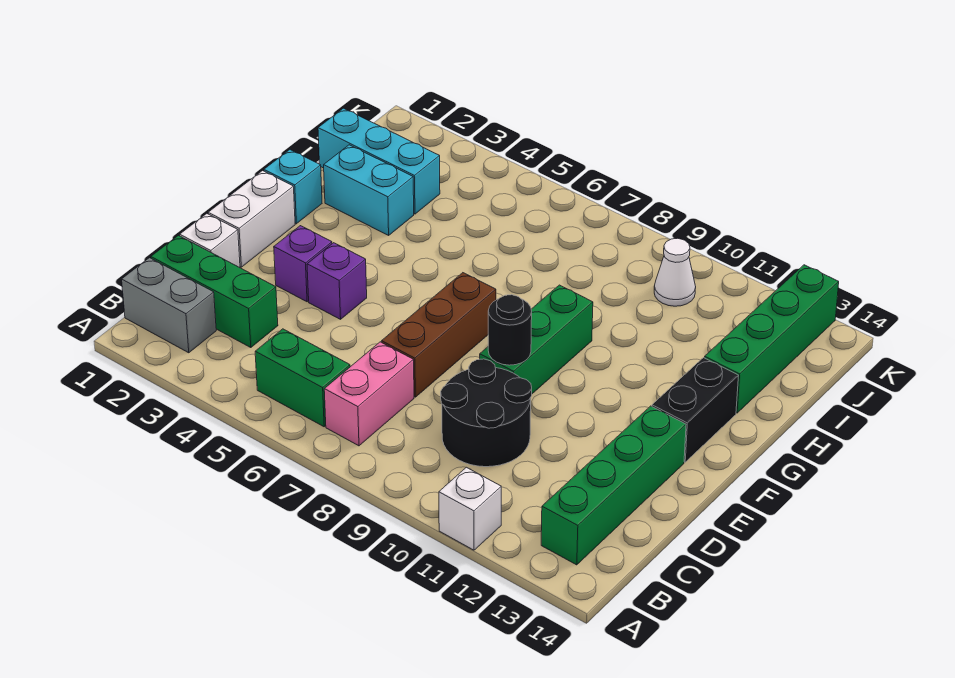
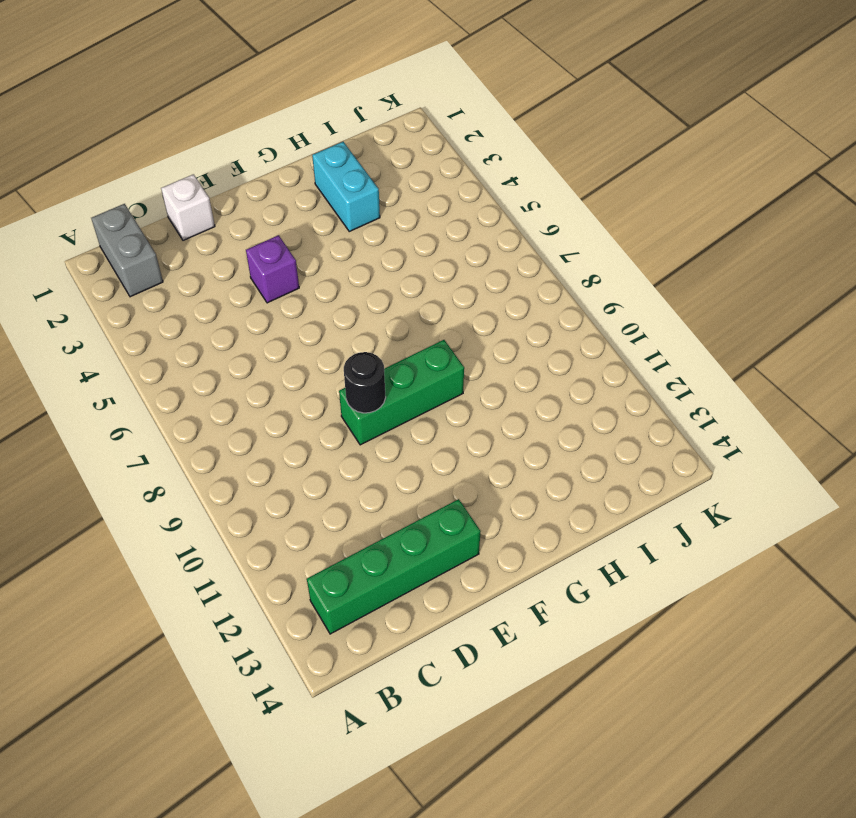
none -> white brick A11 level 1
none -> green brick B5:B6 level 1
none -> pink brick B7:C7 level 1

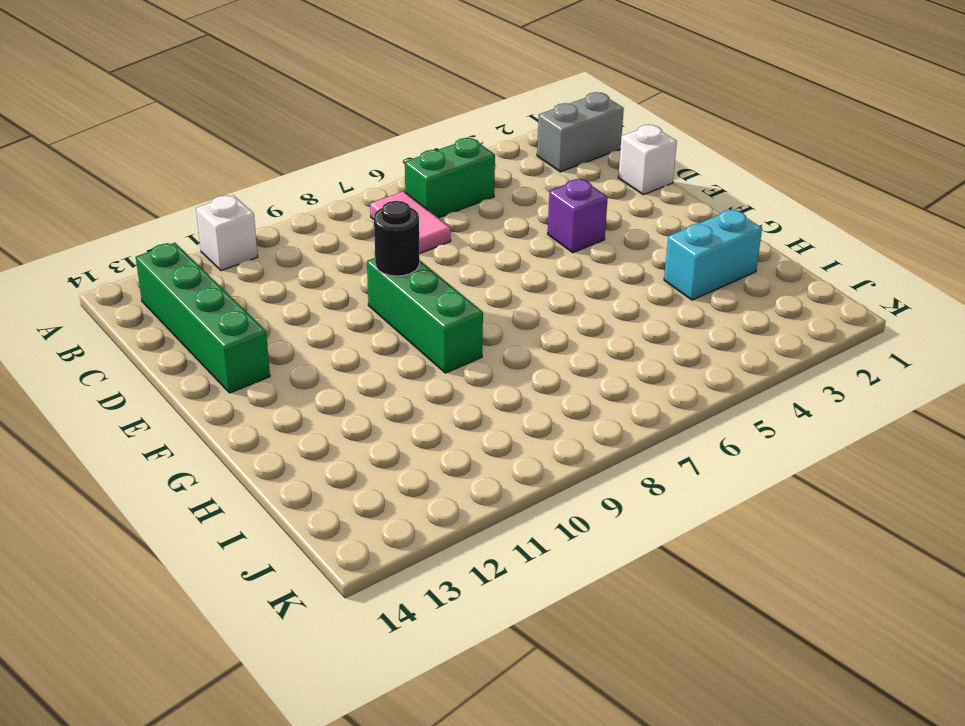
pink tile B7:C7 level 1 -> pink brick B7:C7 level 1
none -> green brick C1:C3 level 1
none -> black round brick C9:D10 level 1
none -> brown brick D7:F7 level 1

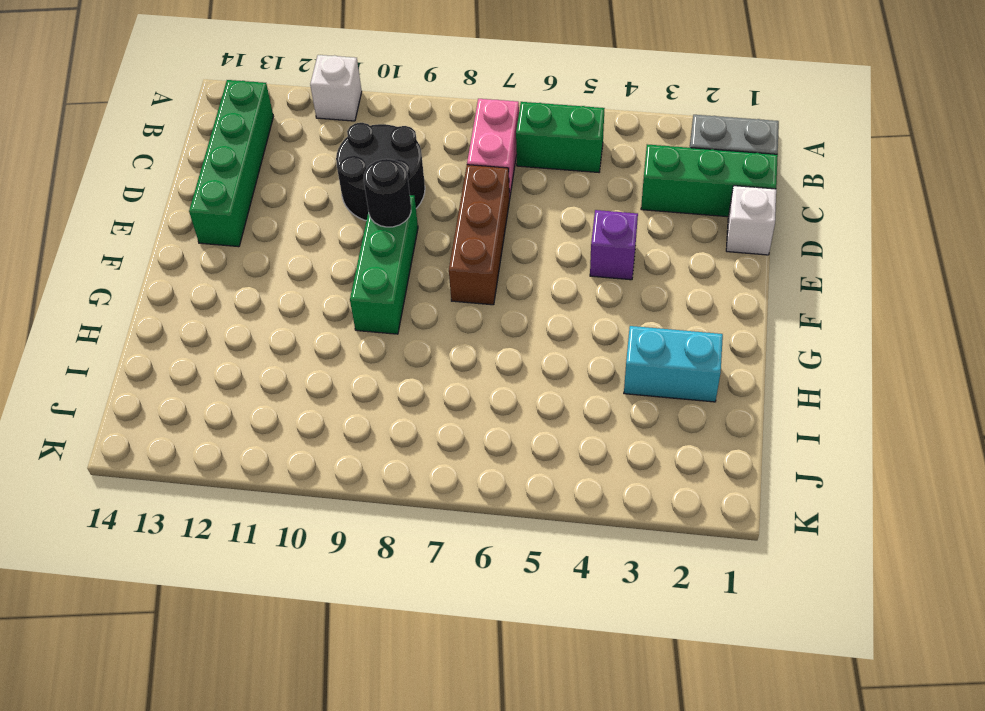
none -> white brick E1:F1 level 1
none -> purple brick E3 level 1
none -> black brick F13:G13 level 1

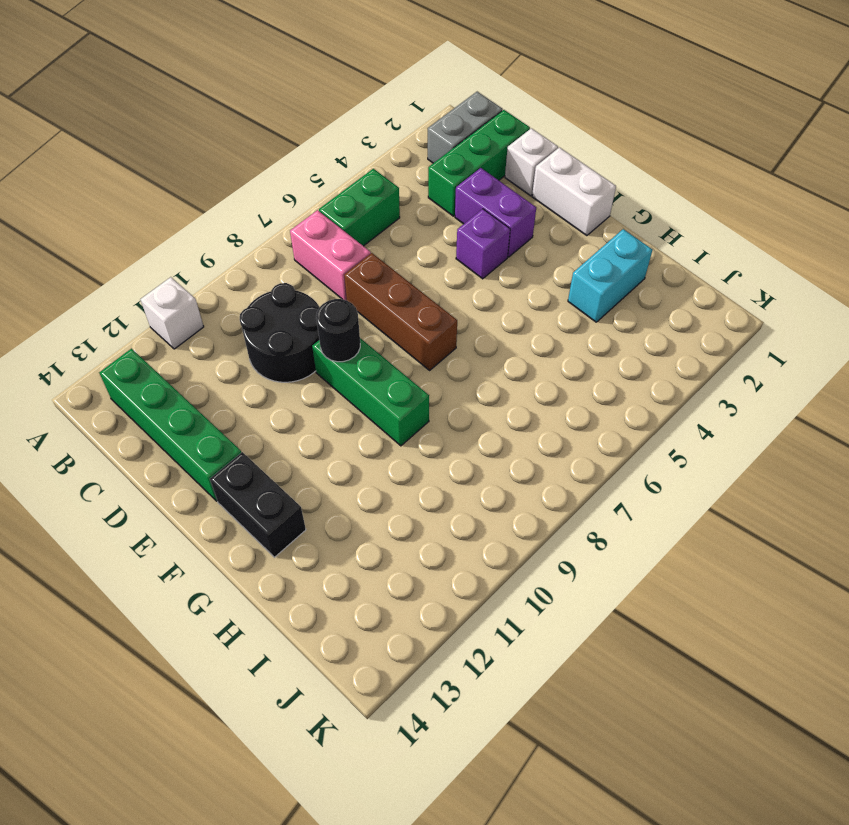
purple brick D3:E3 level 1 -> purple brick E3 level 1
none -> cyan brick G1 level 1
none -> green brick H13:K13 level 1
none -> cyan brick I1:I3 level 1

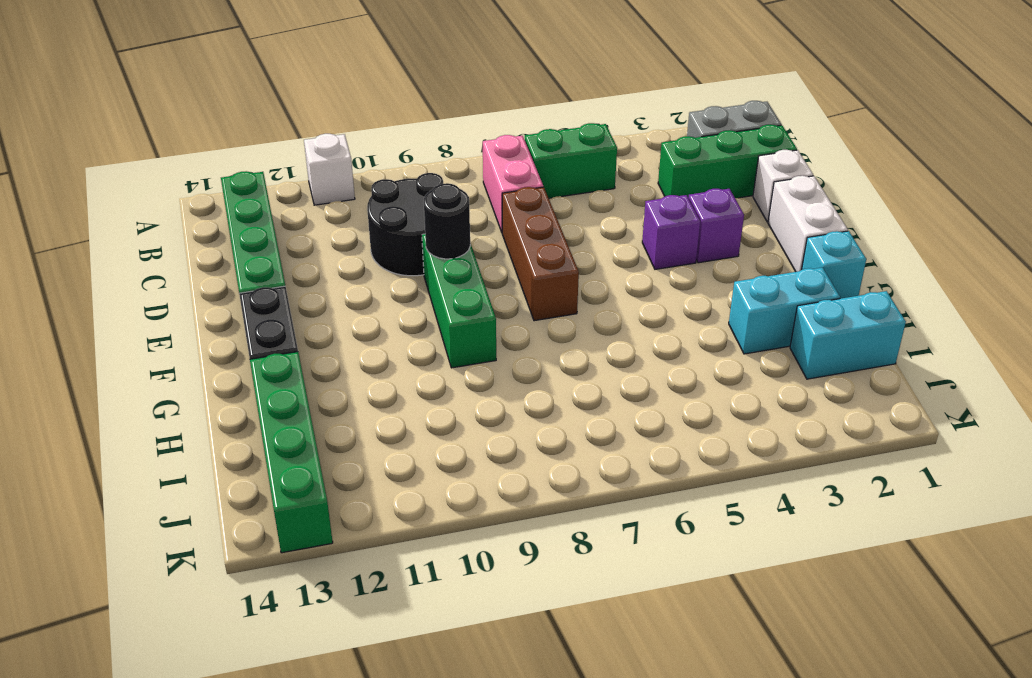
cyan brick I1:I2 level 1 -> cyan brick I1:I3 level 1
none -> white cone J10 level 1

